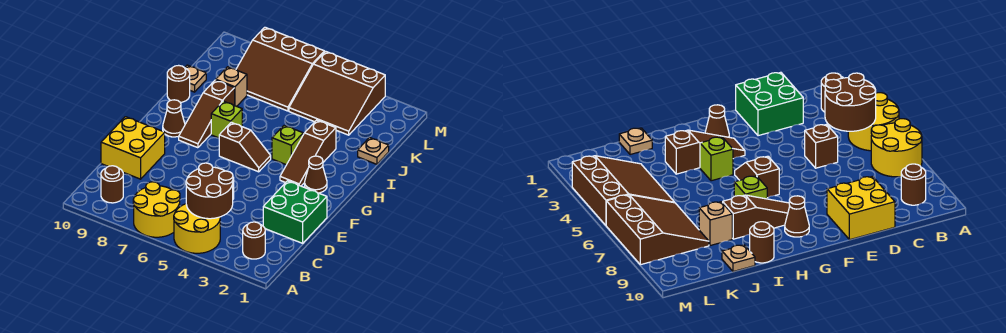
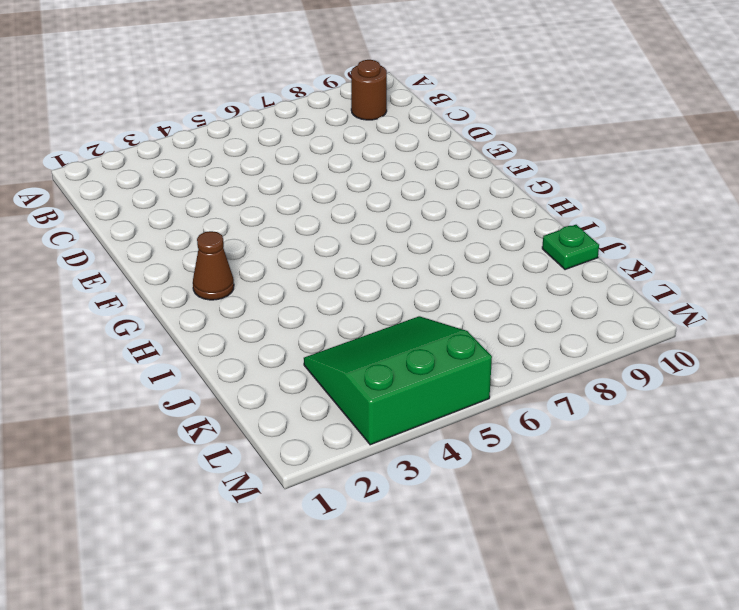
green plate J10 level 1 -> tan plate J10 level 1
green slope K3:M5 level 1 top M -> brown slope K3:M5 level 1 top M
none -> yellow round brick A4:B5 level 1
none -> yellow round brick A6:B7 level 1
none -> brown round brick B2 level 1

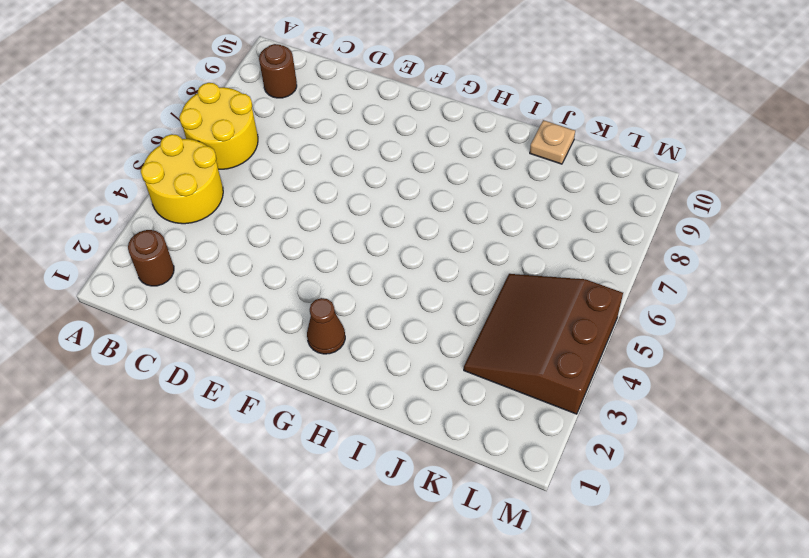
none -> green brick D1:E2 level 1
none -> brown brick D5 level 1
none -> yellow brick D9:E10 level 1

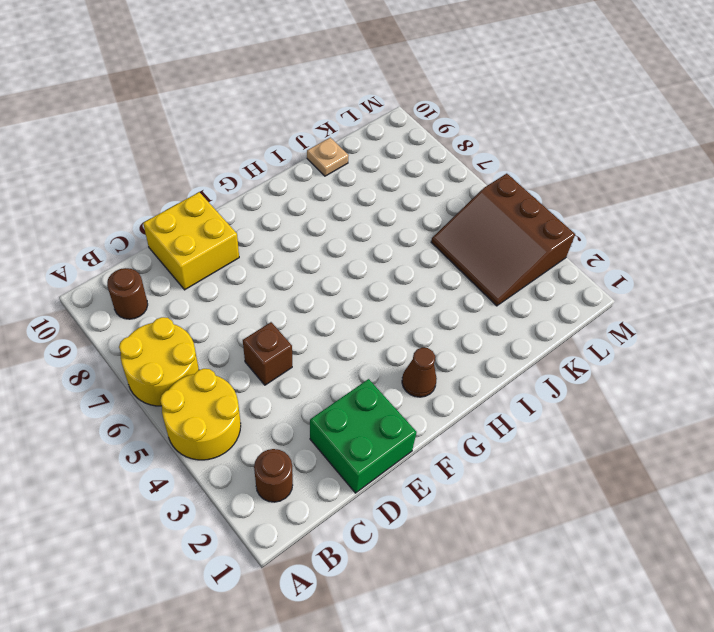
none -> brown slope G3:I3 level 1 top I
none -> brown slope G5:G6 level 1 top 6
none -> brown slope G8:I8 level 1 top I

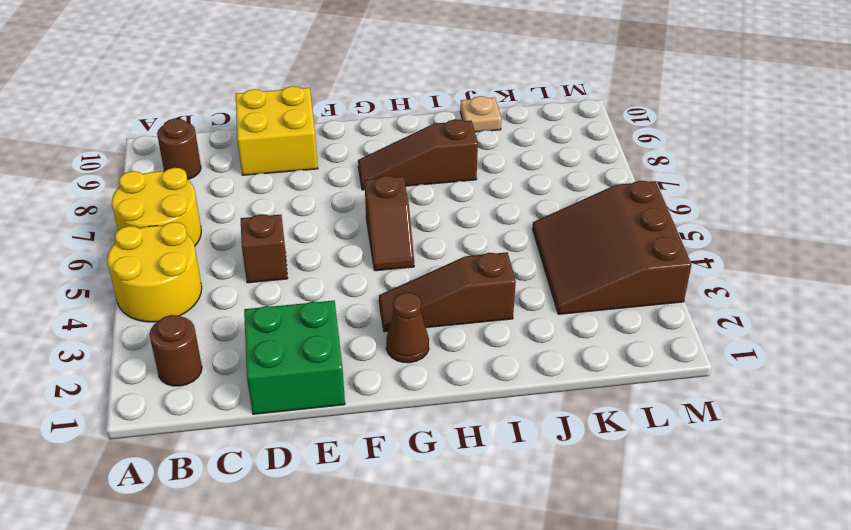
none -> brown cone G9 level 1
none -> lime brick H4 level 1
none -> lime brick H7 level 1

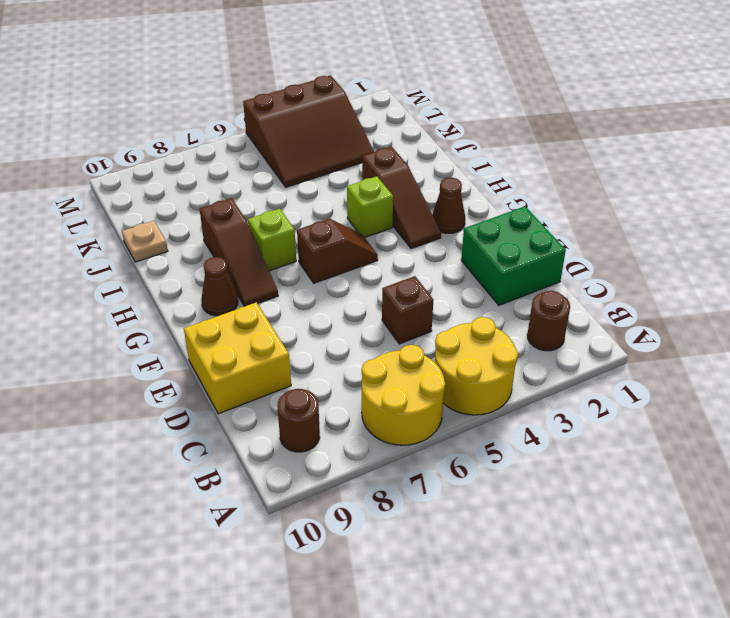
none -> brown round brick I10 level 1
none -> tan plate J1 level 1
none -> tan brick J8 level 1

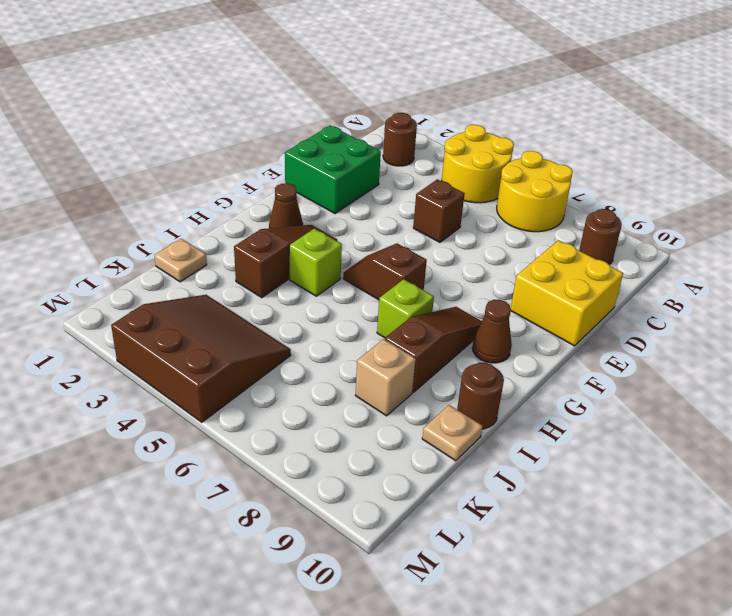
none -> brown slope K6:M8 level 1 top M
none -> brown round brick B4:C5 level 2

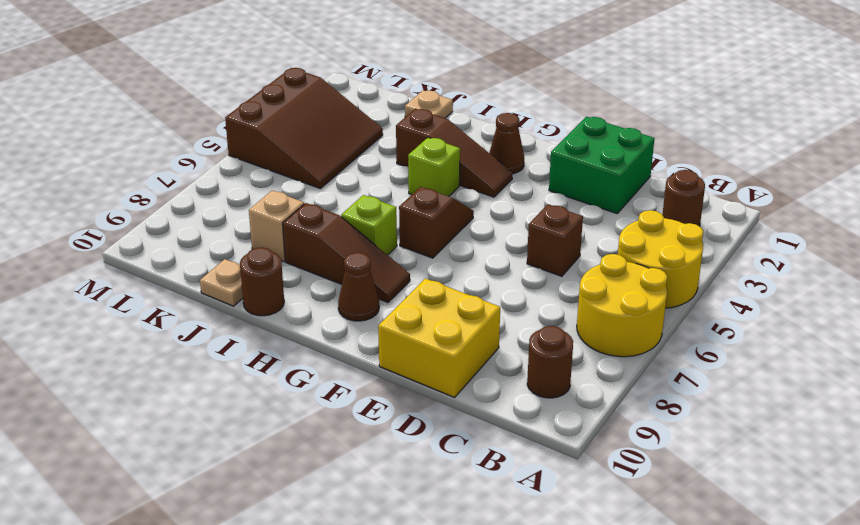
none -> brown slope K6:M8 level 1 top M
none -> brown round brick B4:C5 level 2

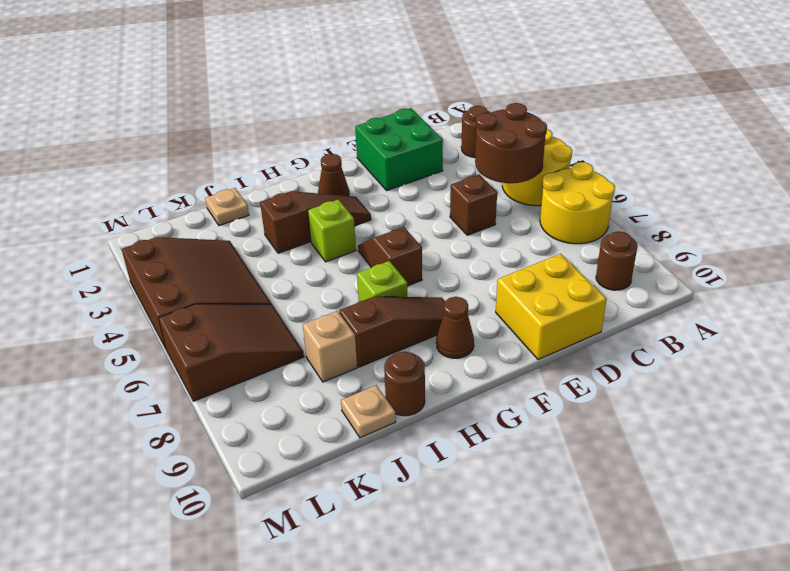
brown slope K6:M7 level 1 top M -> brown slope K6:M8 level 1 top M

